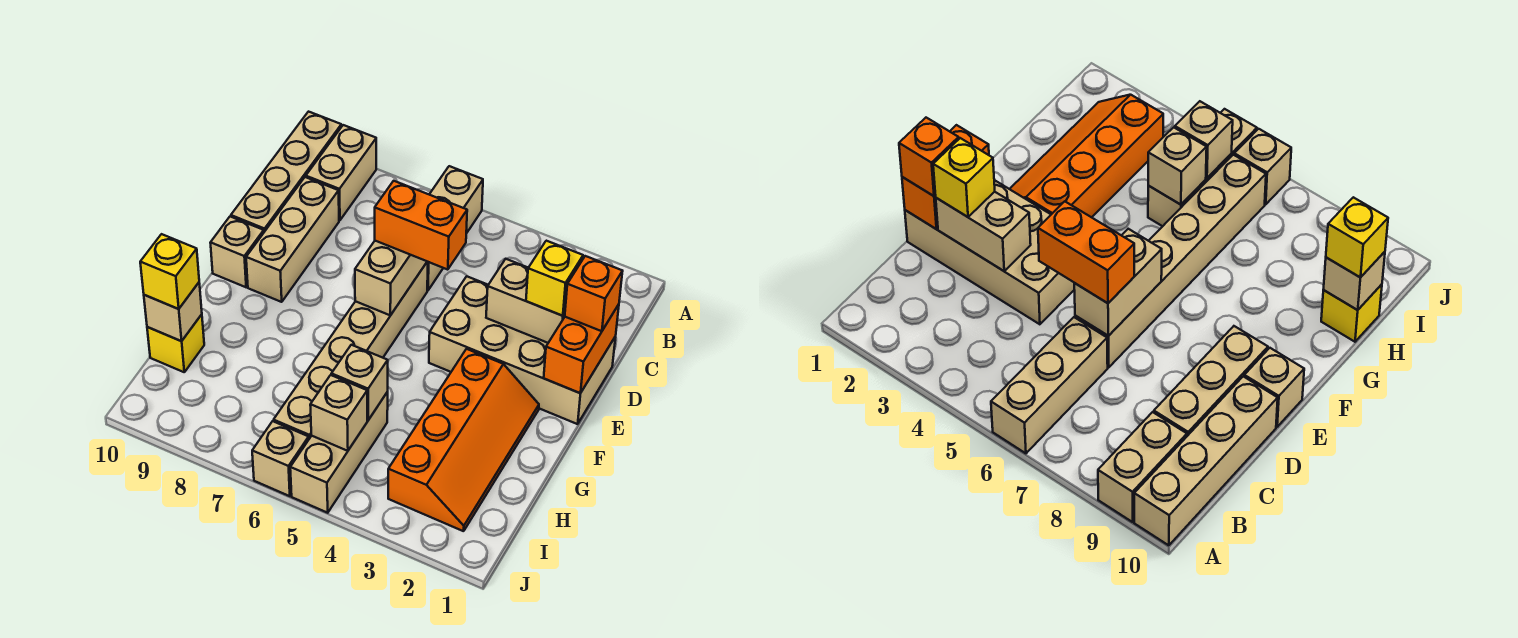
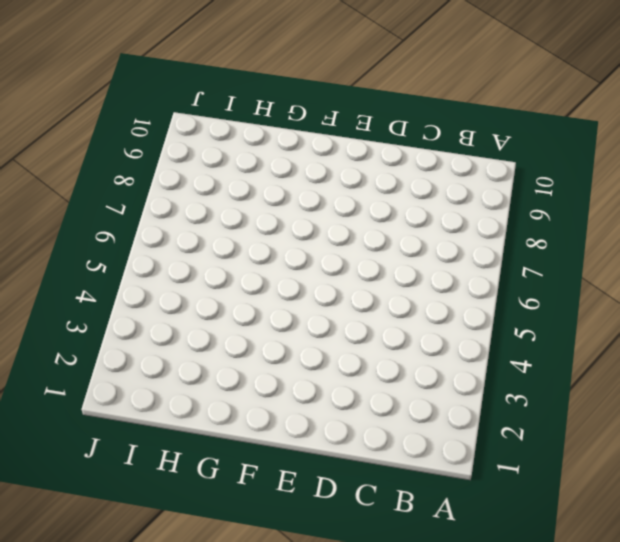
none -> tan brick A6:C6 level 1
none -> tan brick A9:B9 level 1
none -> tan brick A10:D10 level 1

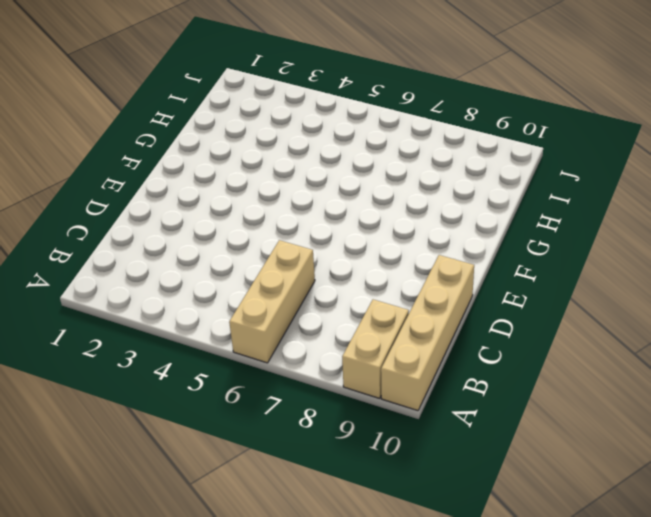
none -> tan brick C9:E9 level 1
none -> tan brick D1:E4 level 1
none -> tan brick D6:I6 level 1

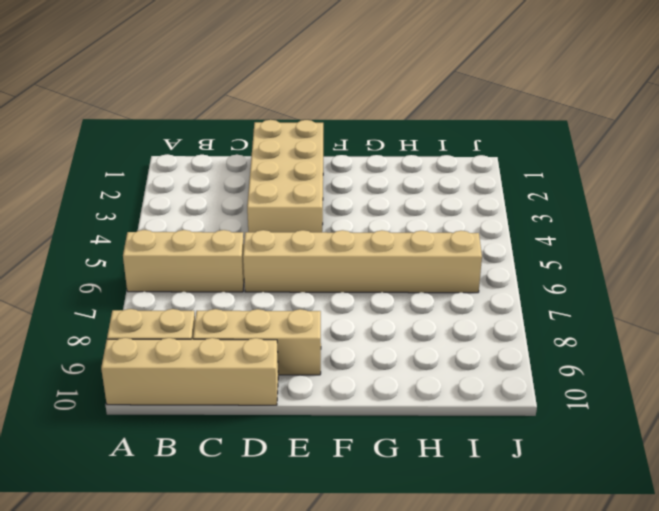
none -> tan brick E10 level 1
none -> orange slope F2:I3 level 1 top 3
none -> tan brick H5:J5 level 1

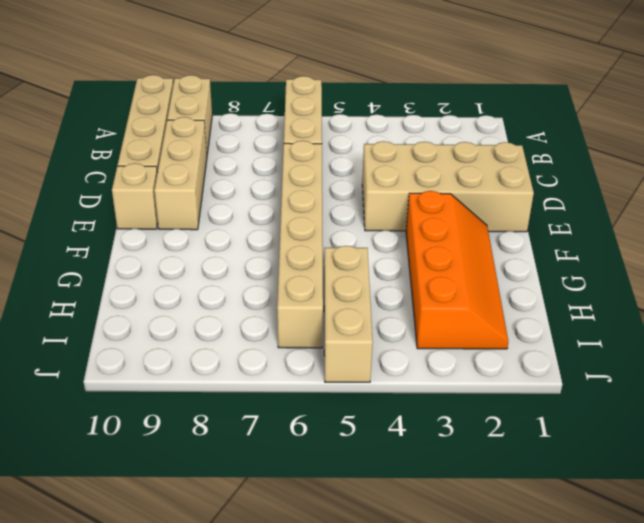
none -> yellow brick H10 level 1
none -> tan brick J6 level 1
none -> orange brick D1:E1 level 2

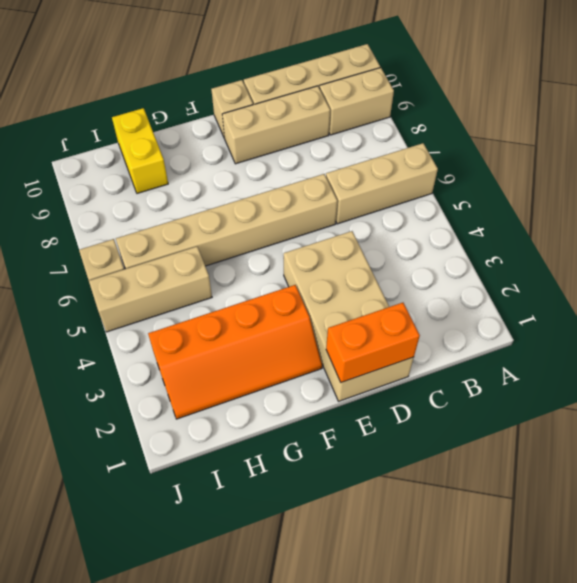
yellow brick H9:H10 level 1 -> yellow brick H10 level 1
none -> tan brick D2:D3 level 2
none -> tan brick D6:E6 level 2
none -> tan brick H5 level 2

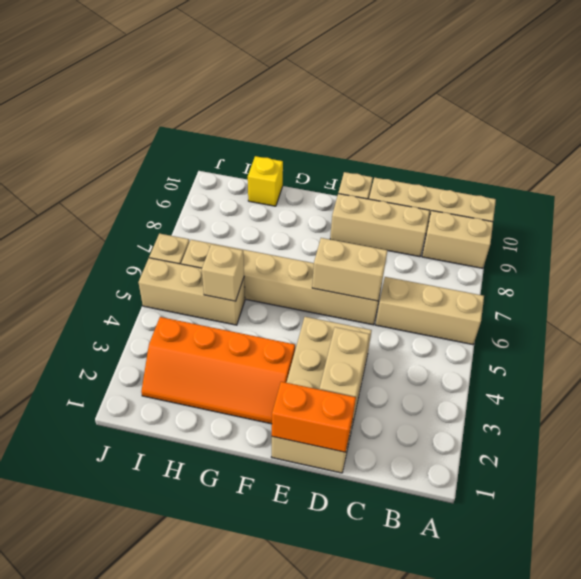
none -> tan brick H10 level 2
none -> tan brick I5 level 2
none -> orange brick D1 level 3

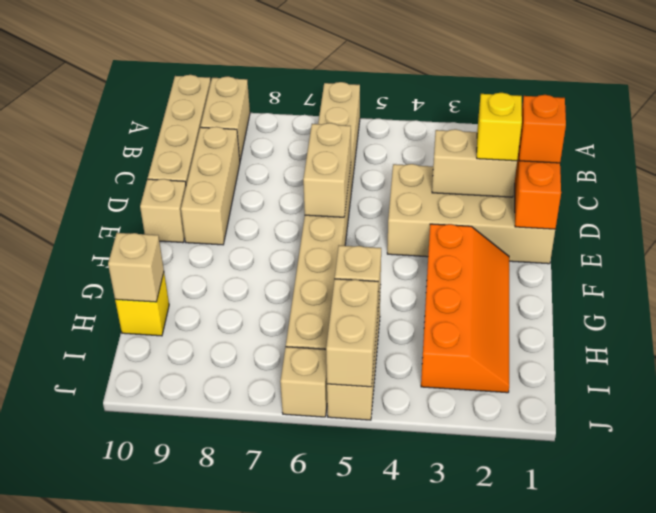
tan brick I5:J5 level 2 -> tan brick I5 level 2
none -> orange brick D5:D6 level 3
none -> yellow brick H10 level 3

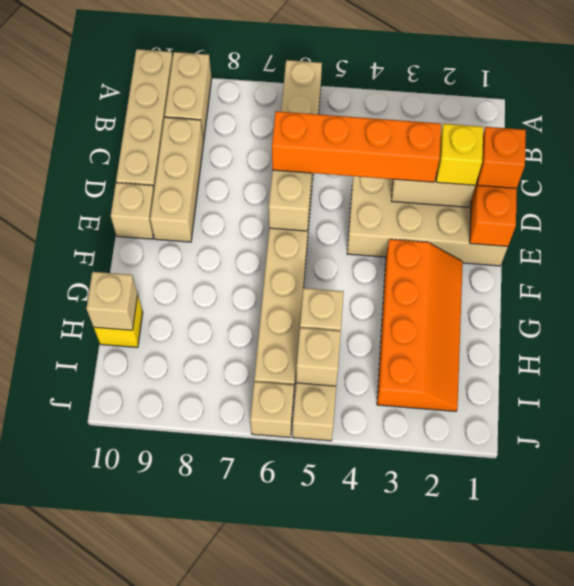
orange brick D3:D6 level 3 -> orange brick D5:D6 level 3
none -> yellow brick H10 level 3

